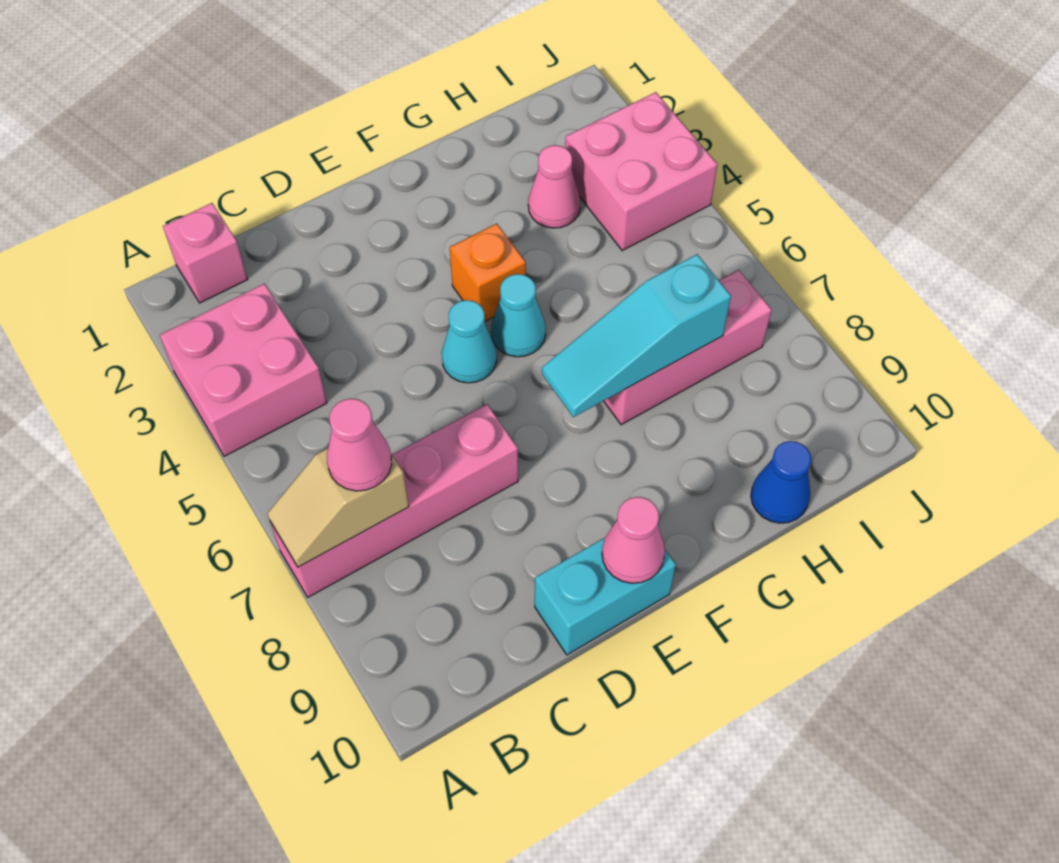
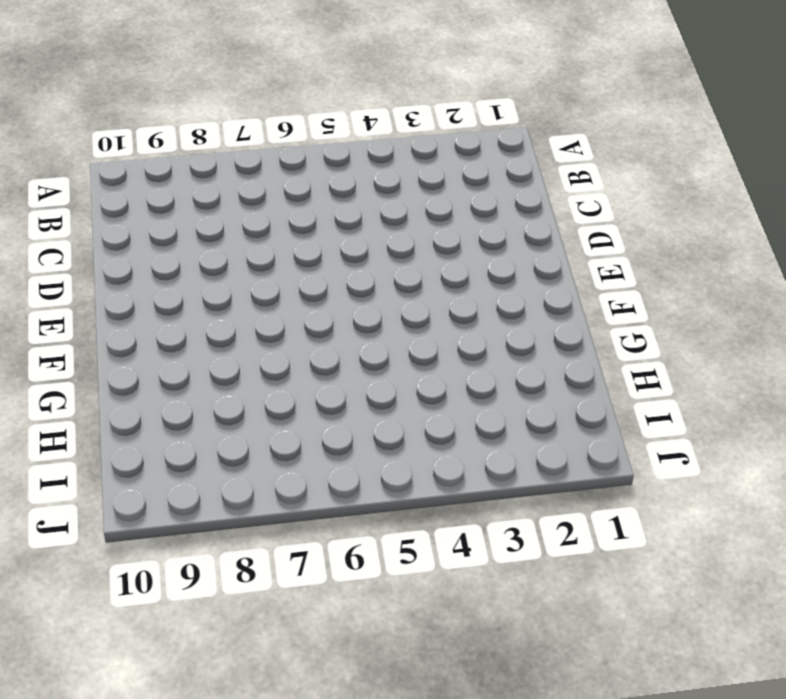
none -> pink brick A3:B4 level 1
none -> pink brick A7:D7 level 1
none -> pink brick B1 level 1

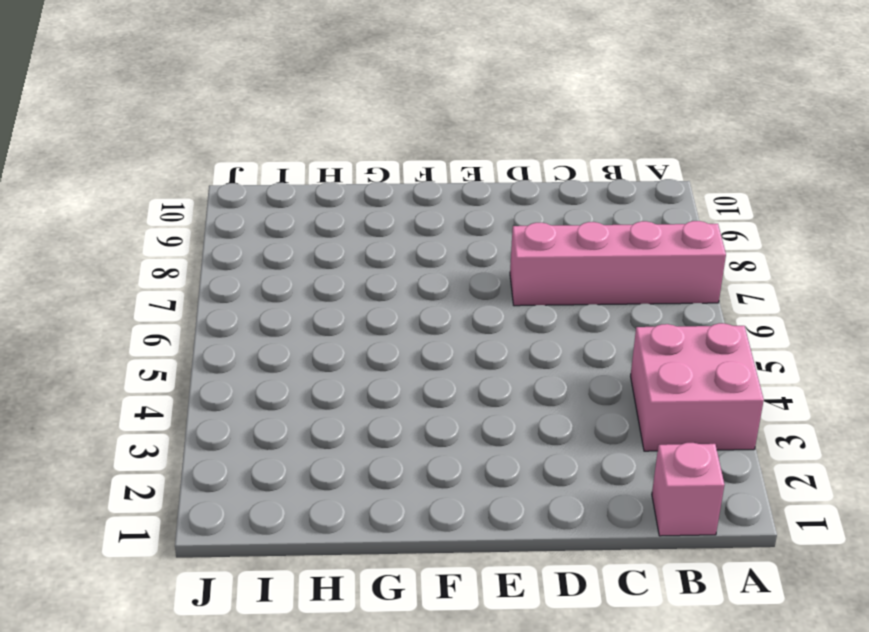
none -> cyan brick D10:E10 level 1
none -> cyan cone E5 level 1
none -> orange brick F4 level 1

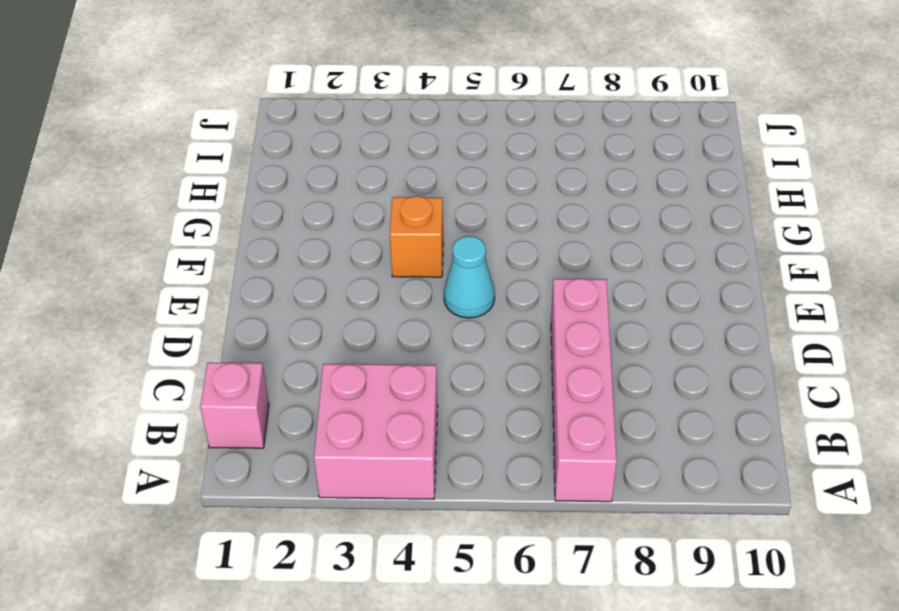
none -> cyan brick D10:E10 level 1
none -> cyan cone F5 level 1
none -> pink brick G7:I7 level 1

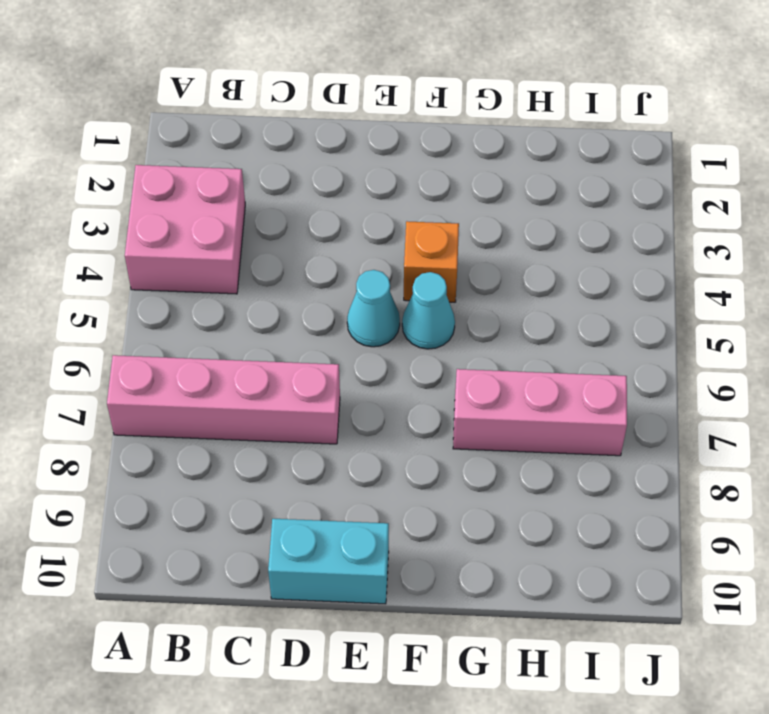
none -> pink brick B1 level 1
none -> pink cone H3 level 1
none -> blue cone H10 level 1

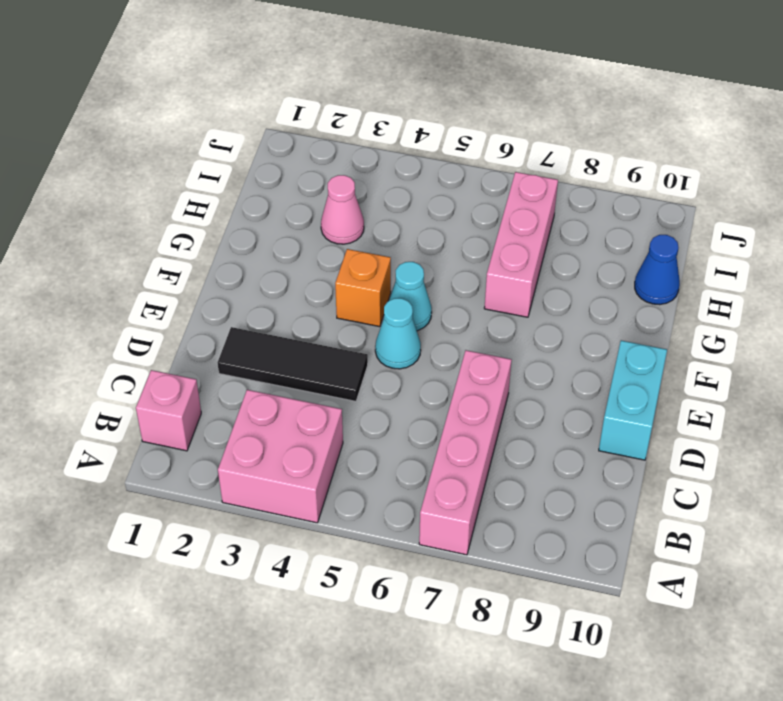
black tile D2:D4 level 1 -> none
none -> pink brick I3:J4 level 1
none -> tan slope A7:B7 level 2 top B
none -> pink cone E10 level 2

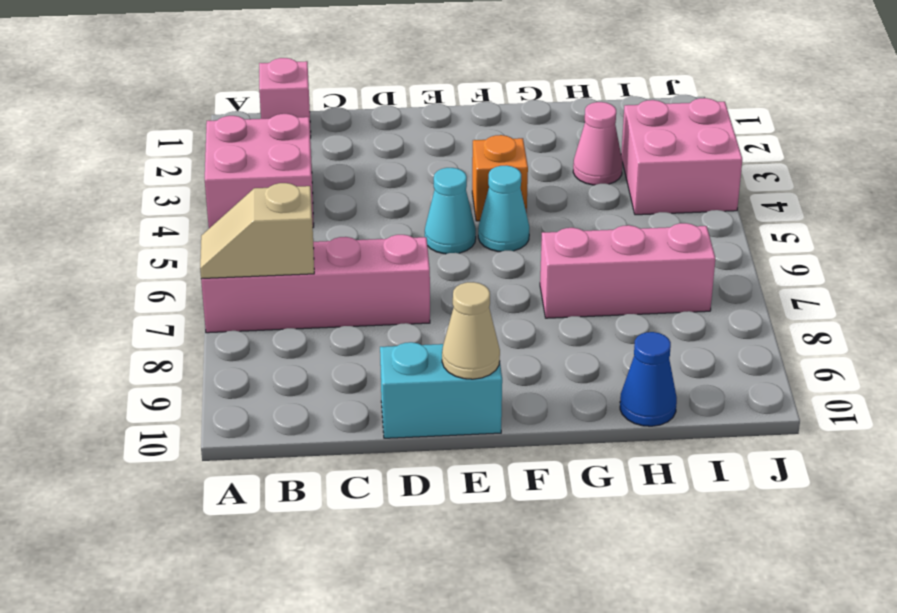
tan cone E10 level 2 -> pink cone E10 level 2
none -> cyan slope F7:H7 level 2 top H
none -> pink cone B7 level 3

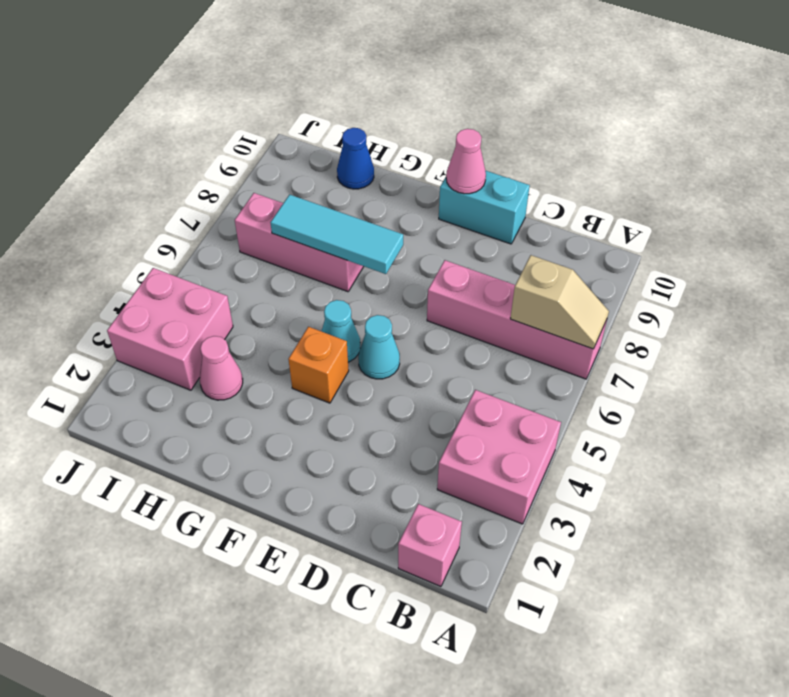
cyan tile F7:H7 level 2 -> cyan slope F7:H7 level 2 top H
none -> pink cone B7 level 3

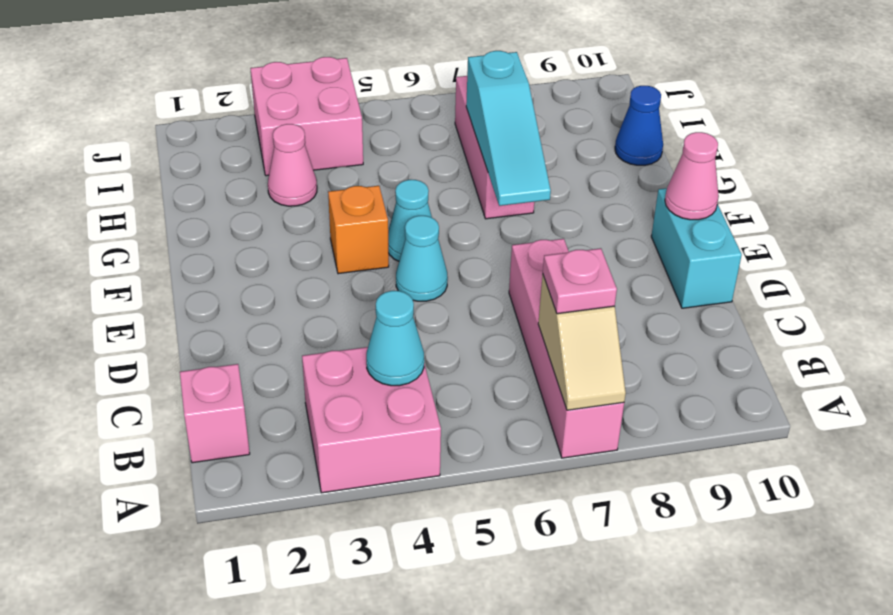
cyan cone B4 level 2 -> none
pink plate B7 level 3 -> pink cone B7 level 3

